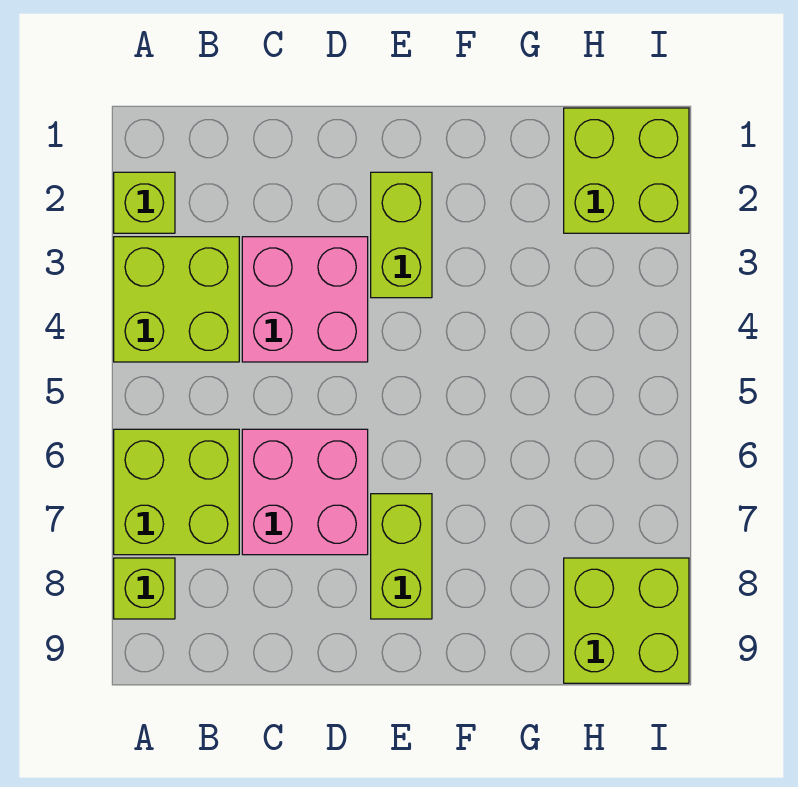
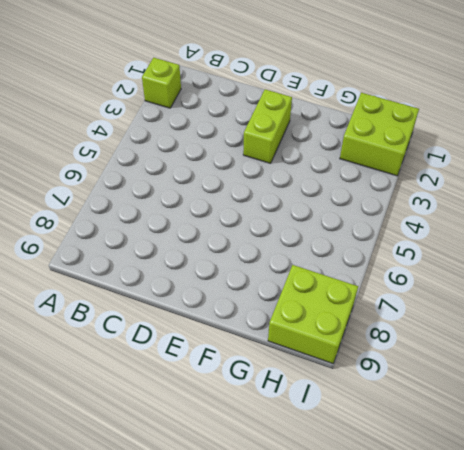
none -> lime brick A3:B4 level 1
none -> lime brick A6:B7 level 1

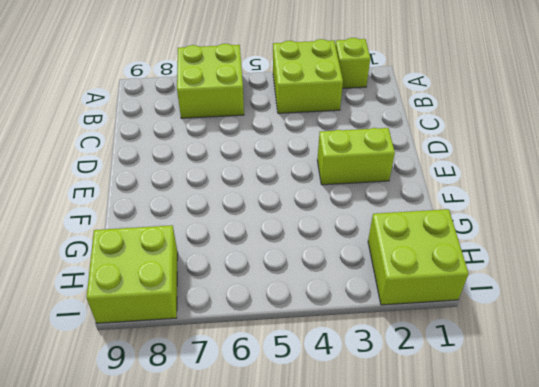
none -> lime brick A8 level 1
none -> pink brick C3:D4 level 1

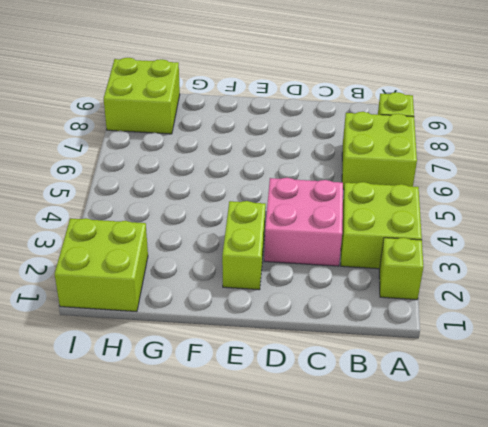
none -> pink brick C6:D7 level 1
none -> lime brick E7:E8 level 1

